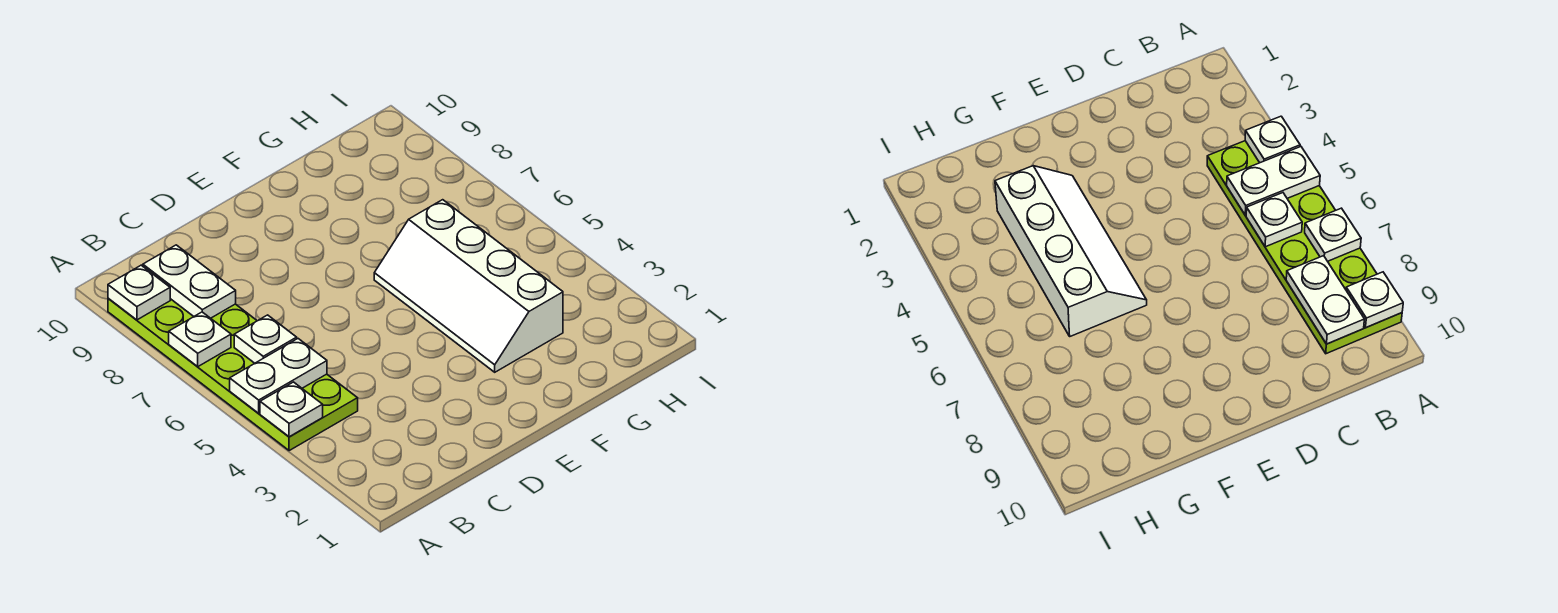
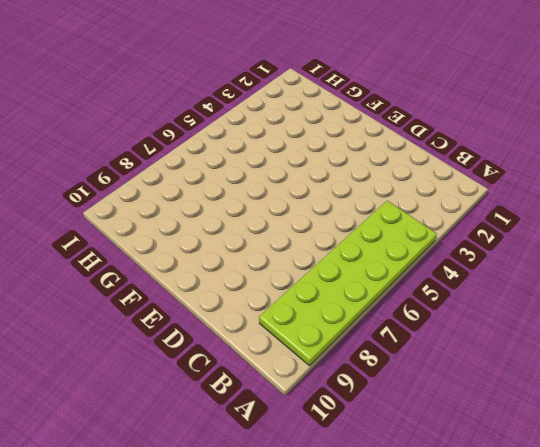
none -> white slope F3:G6 level 1 top G
none -> white plate A4 level 2

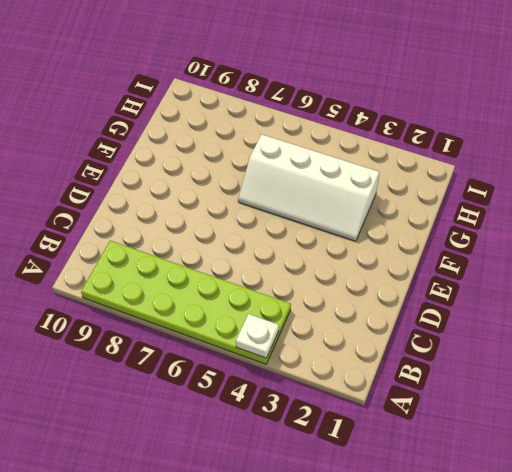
none -> white plate A5:B5 level 2
none -> white plate A7 level 2

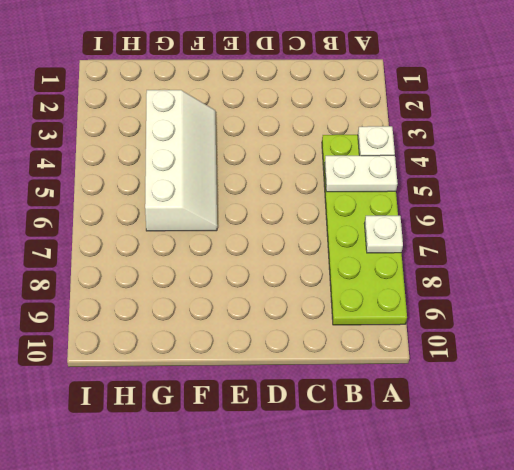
none -> white plate A9 level 2
none -> white plate B6 level 2

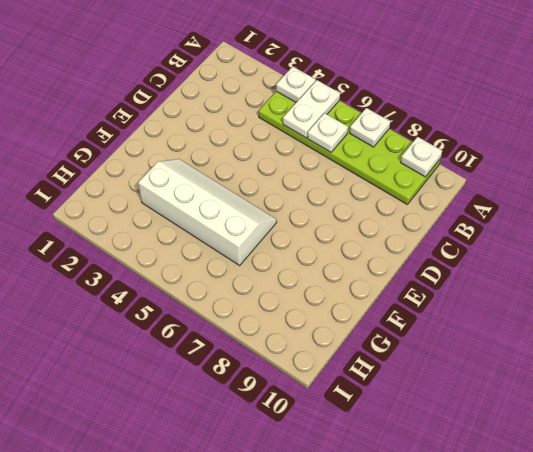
none -> white plate B8:B9 level 2

